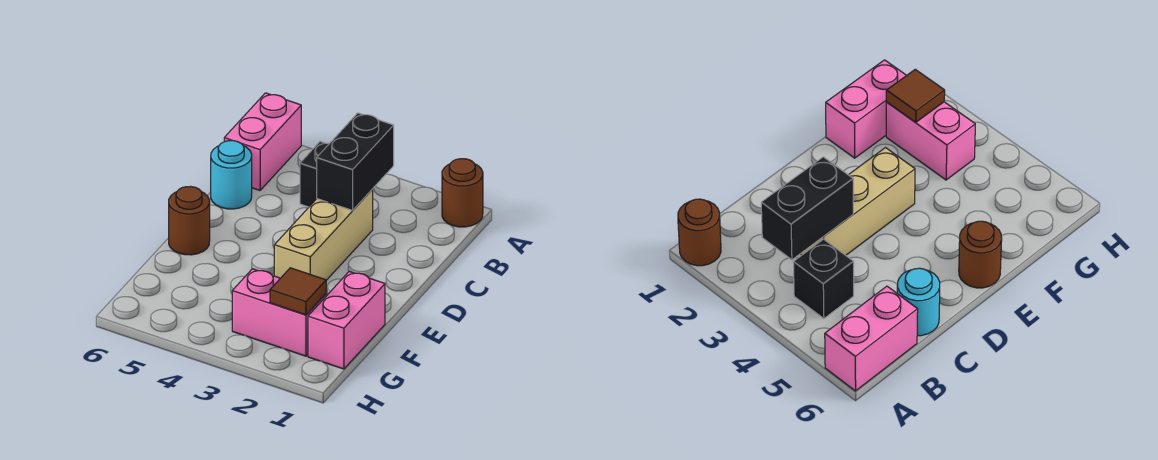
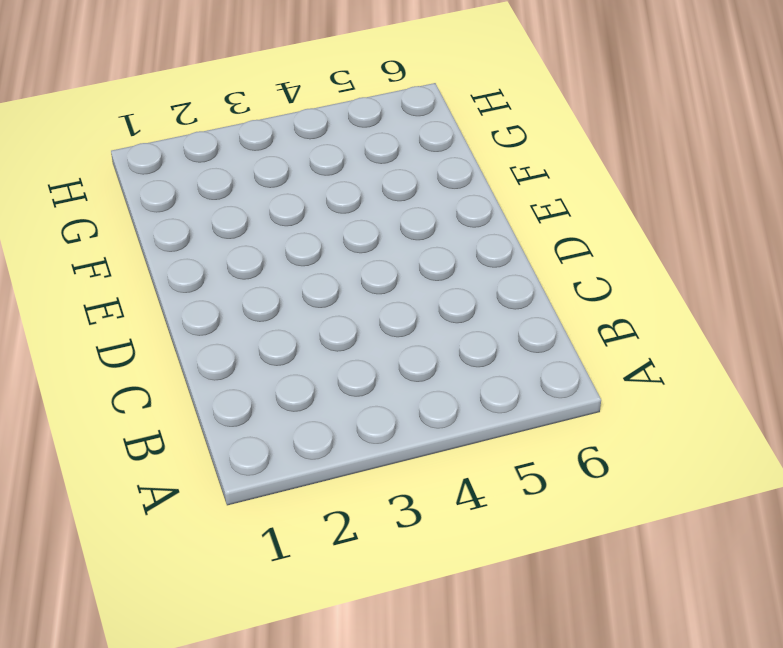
none -> brown round brick A1 level 1
none -> pink brick A6:B6 level 1

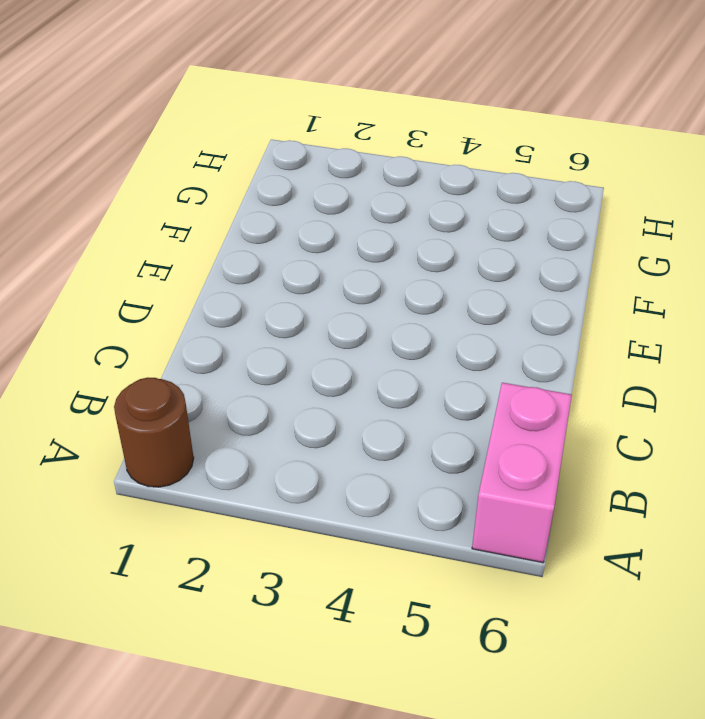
none -> black brick B4 level 1
none -> tan brick C3:E3 level 1

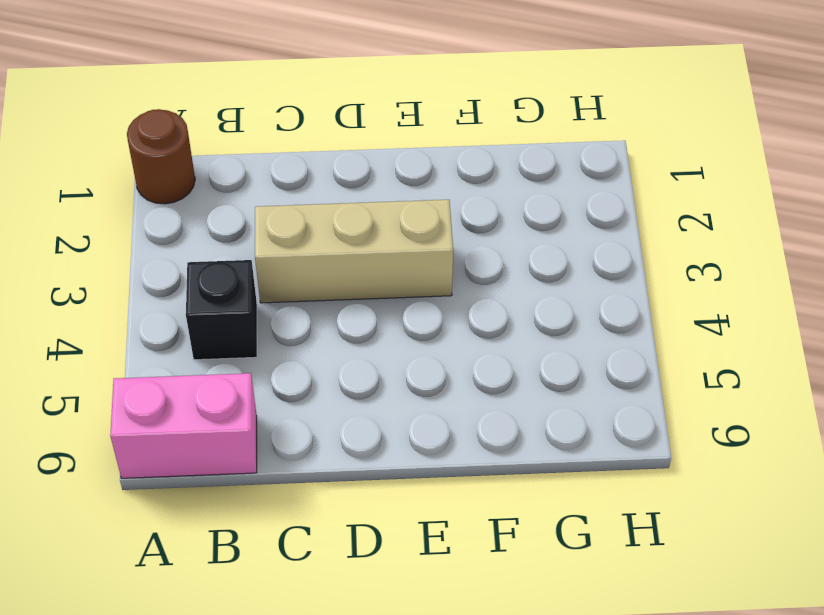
none -> cyan round brick C6 level 1
none -> brown round brick E6 level 1

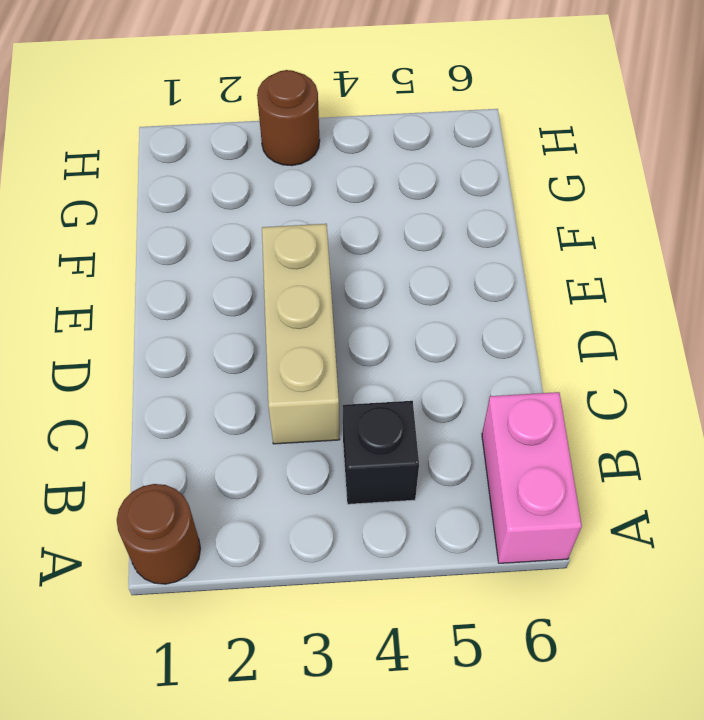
brown round brick H3 level 1 -> brown round brick E6 level 1
none -> cyan round brick C6 level 1
none -> pink brick F1:G1 level 1

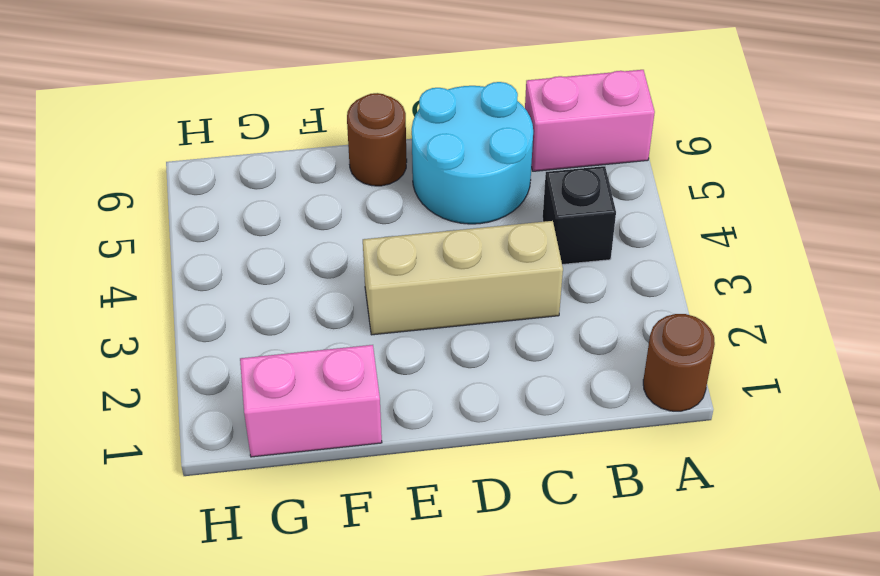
cyan round brick C5:D6 level 1 -> cyan round brick C6 level 1
none -> pink brick G2:G3 level 1
none -> black brick B3:C3 level 2

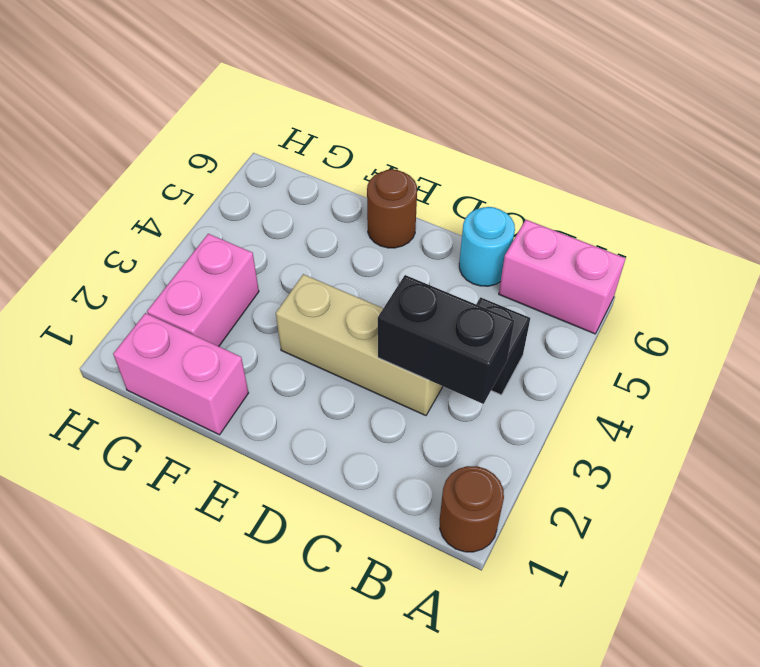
none -> brown tile G2 level 2

